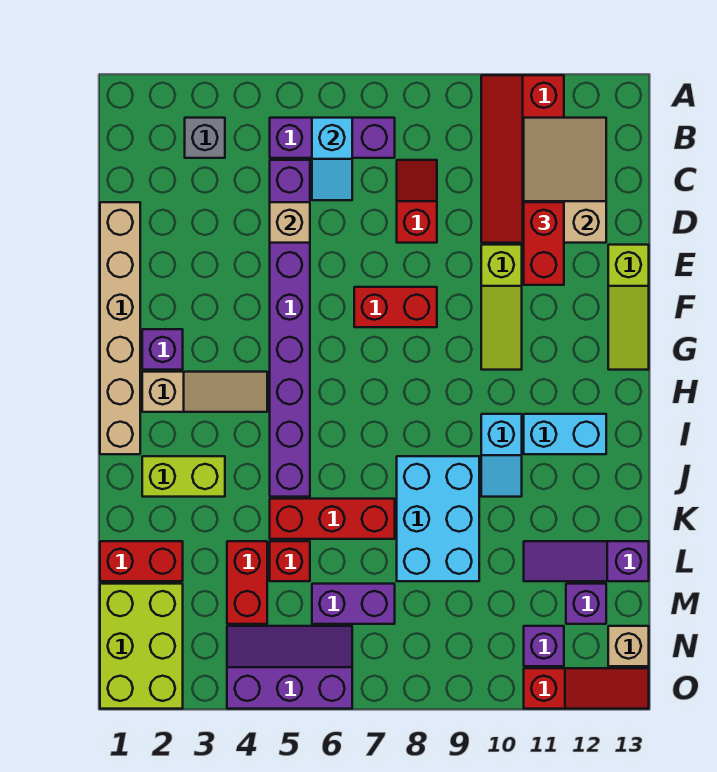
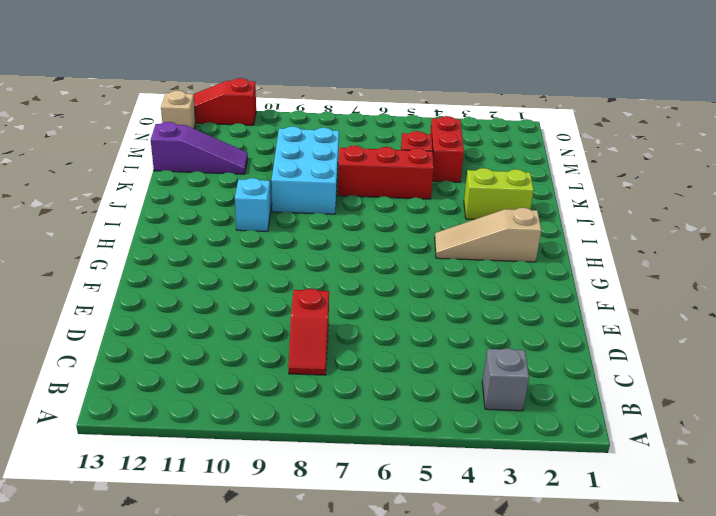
none -> red slope A10:D11 level 1 top 11
none -> purple brick B5:B7 level 1
none -> purple brick C5:J5 level 1
none -> tan brick D1:I1 level 1

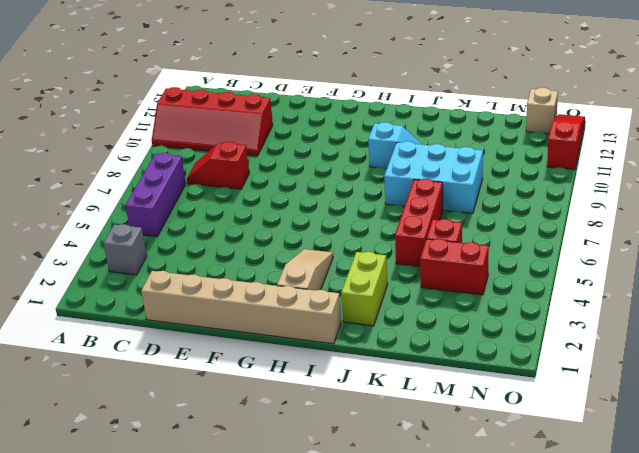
none -> purple brick C5:J5 level 1
none -> lime slope E10:G10 level 1 top E
none -> lime slope E13:G13 level 1 top E
none -> red brick F7:F8 level 1

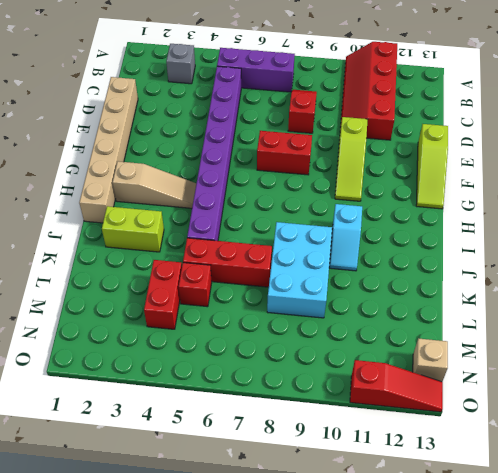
none -> purple brick G2 level 1
none -> cyan brick I11:I12 level 1
none -> red brick L1:L2 level 1
none -> purple slope L11:L13 level 1 top 13

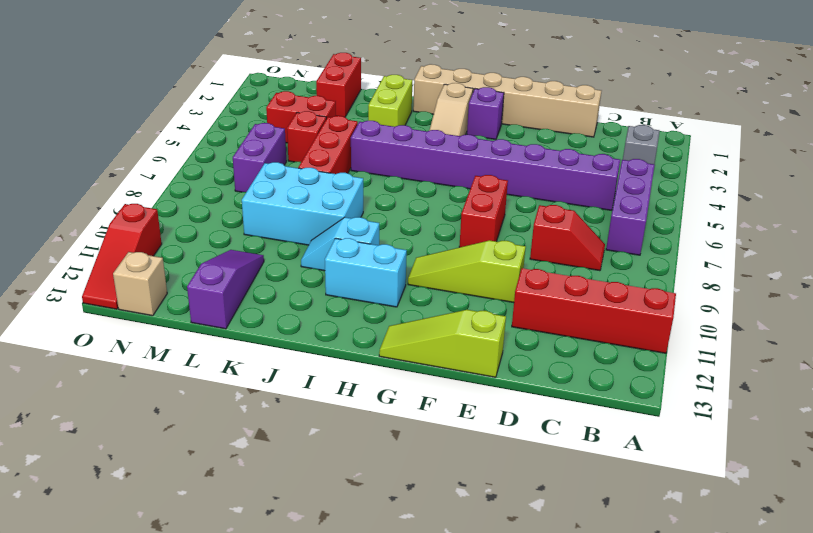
cyan brick H11:I11 level 1 -> cyan brick I11:I12 level 1
none -> lime brick M1:O2 level 1
none -> purple brick M12 level 1
none -> purple slope N4:O6 level 1 top O
none -> purple brick N11 level 1

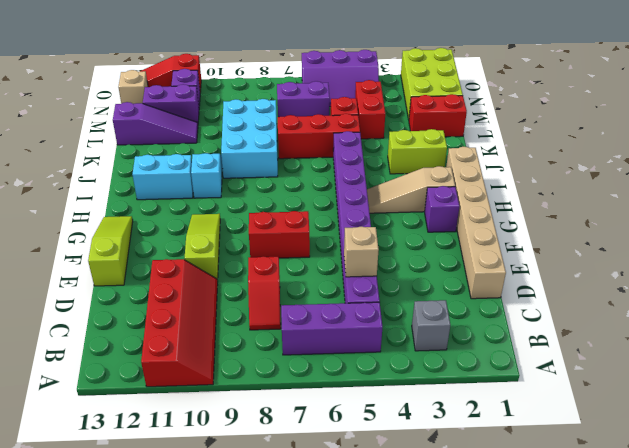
purple brick M11:M12 level 1 -> purple brick M12 level 1
none -> cyan slope B6:C6 level 2 top B
none -> tan slope B11:D12 level 2 top D
none -> red brick D11:E11 level 3

